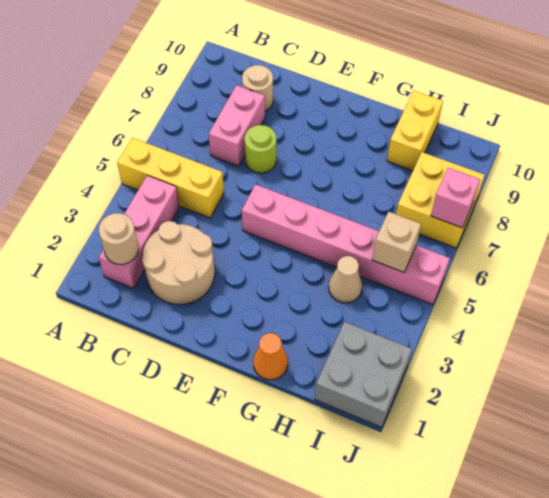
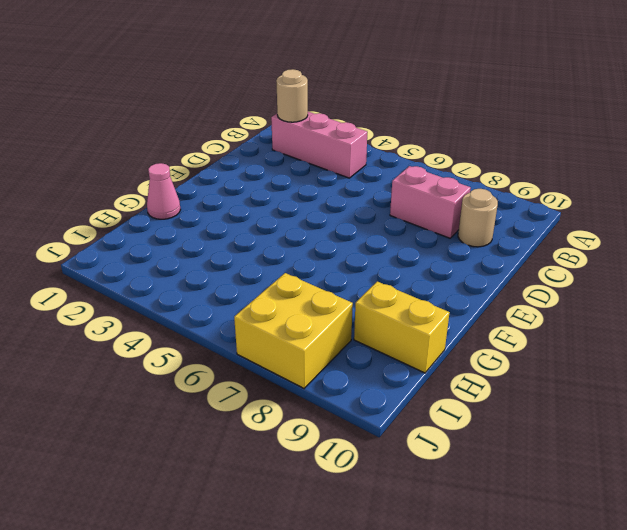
pink cone G1 level 1 -> orange cone G1 level 1
none -> yellow brick A5:C5 level 1
none -> tan round brick C2:D3 level 1
none -> lime round brick D7 level 1

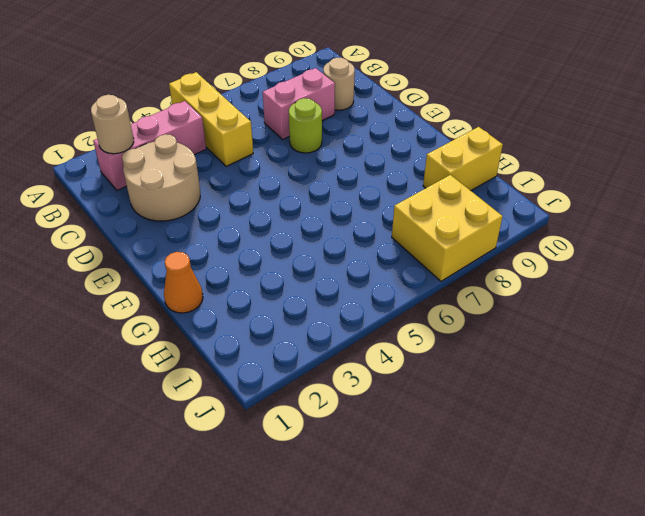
none -> pink brick E5:J5 level 1
none -> tan cone H4 level 1
none -> grey brick I1:J2 level 1

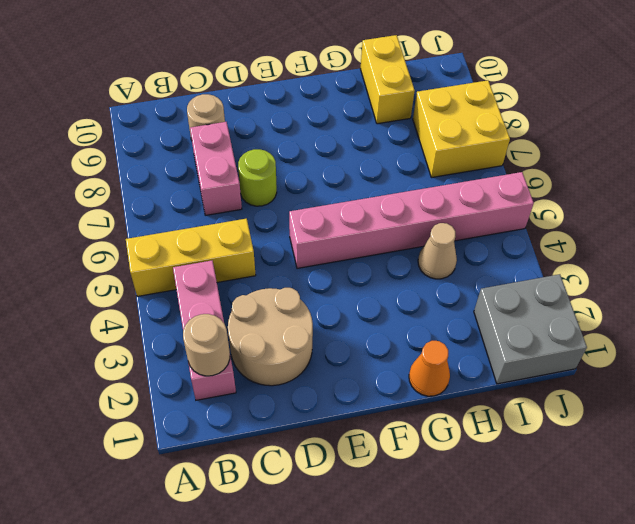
none -> tan brick I5 level 2
none -> pink brick J7 level 2

